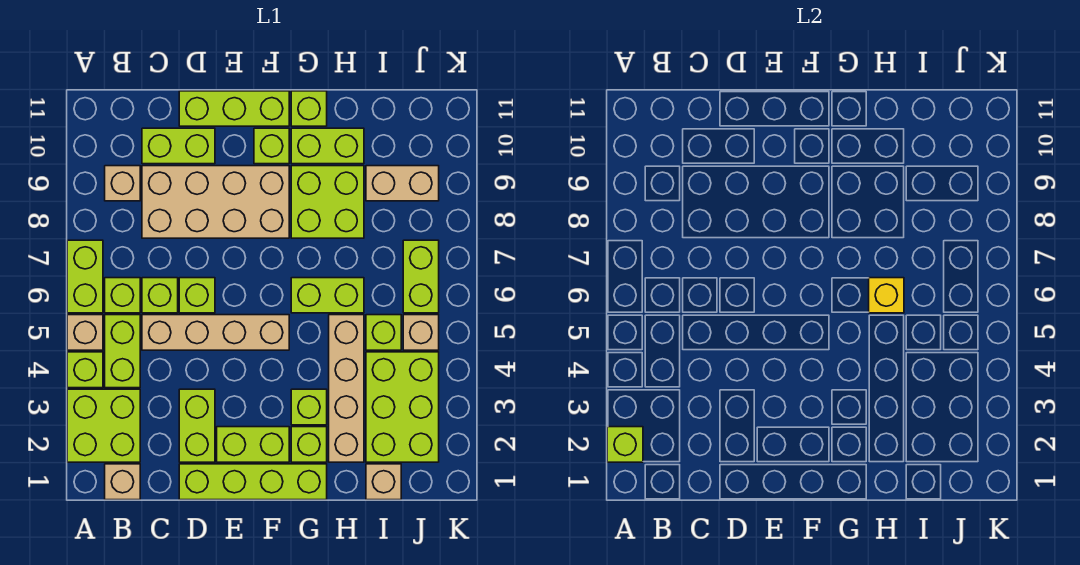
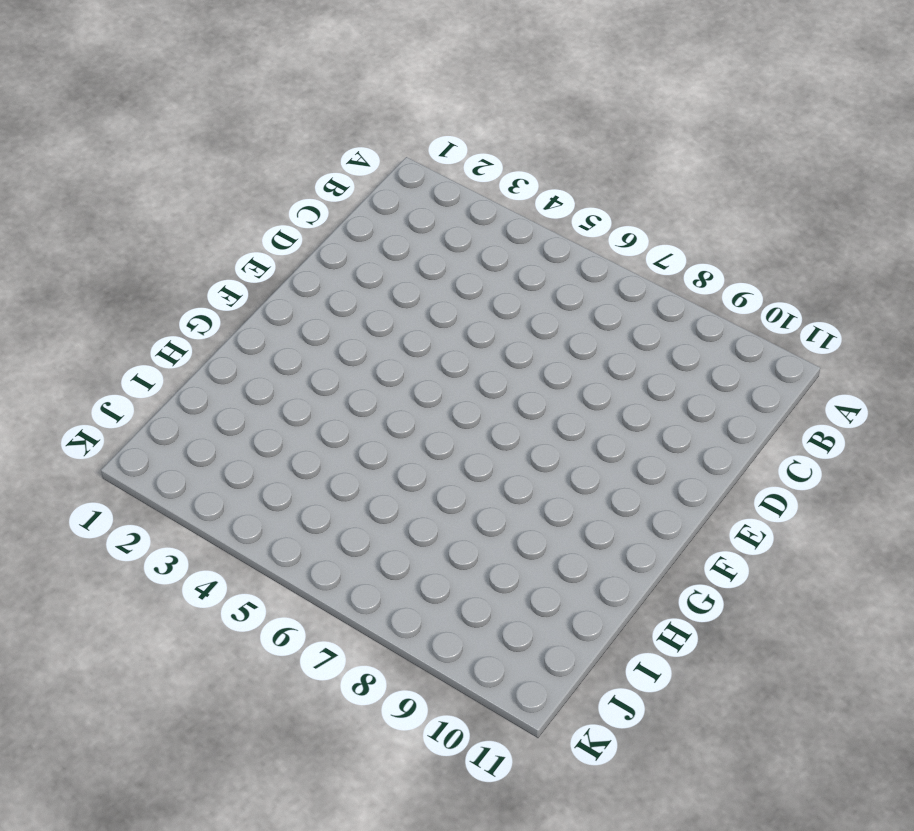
none -> lime brick A2:B3 level 1
none -> lime brick A4 level 1
none -> tan brick A5 level 1
none -> lime brick A6:A7 level 1

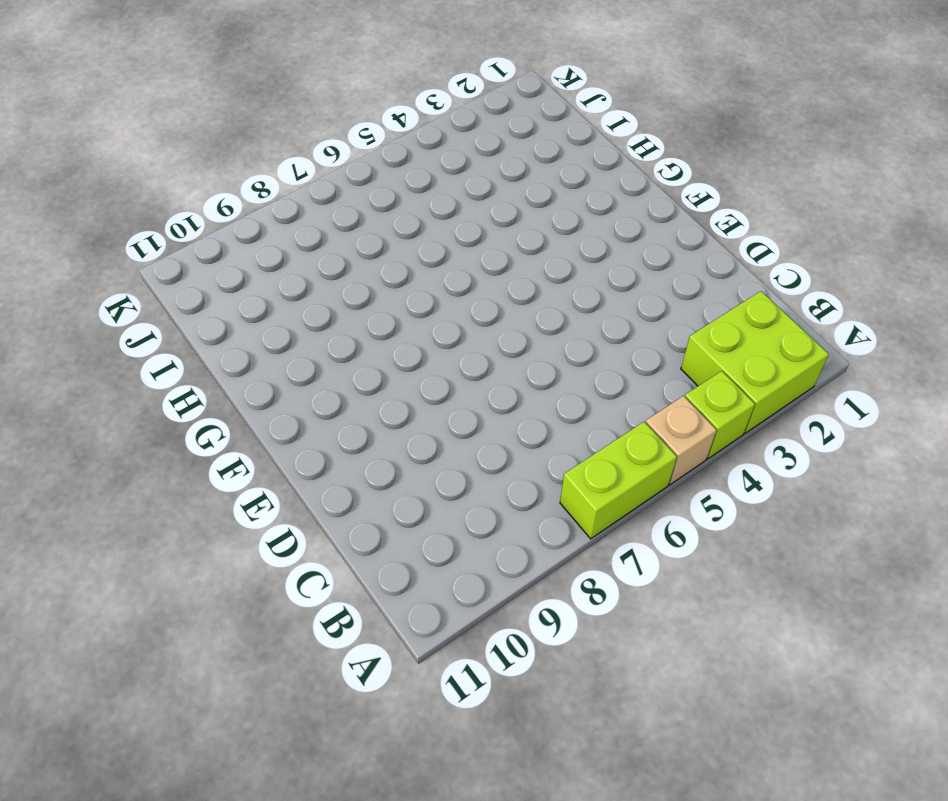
none -> tan brick B1 level 1
none -> lime brick B4:B5 level 1
none -> lime brick B6 level 1
none -> tan brick B9 level 1

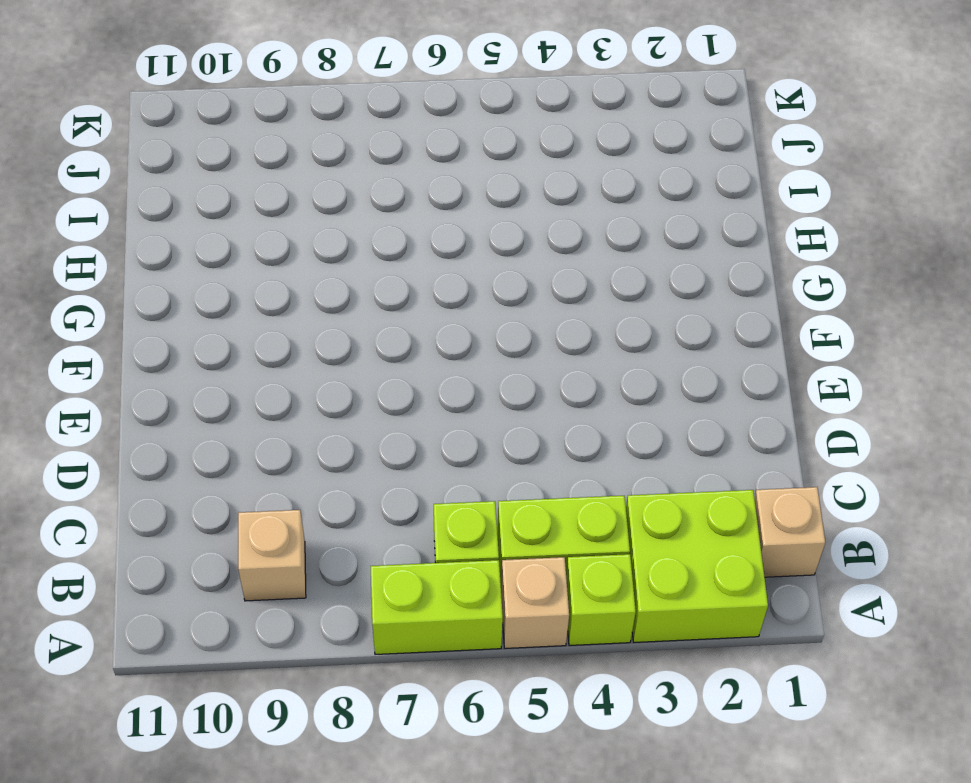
none -> tan brick C5:F5 level 1
none -> lime brick C6 level 1
none -> tan brick C8:F9 level 1
none -> lime brick C10:D10 level 1

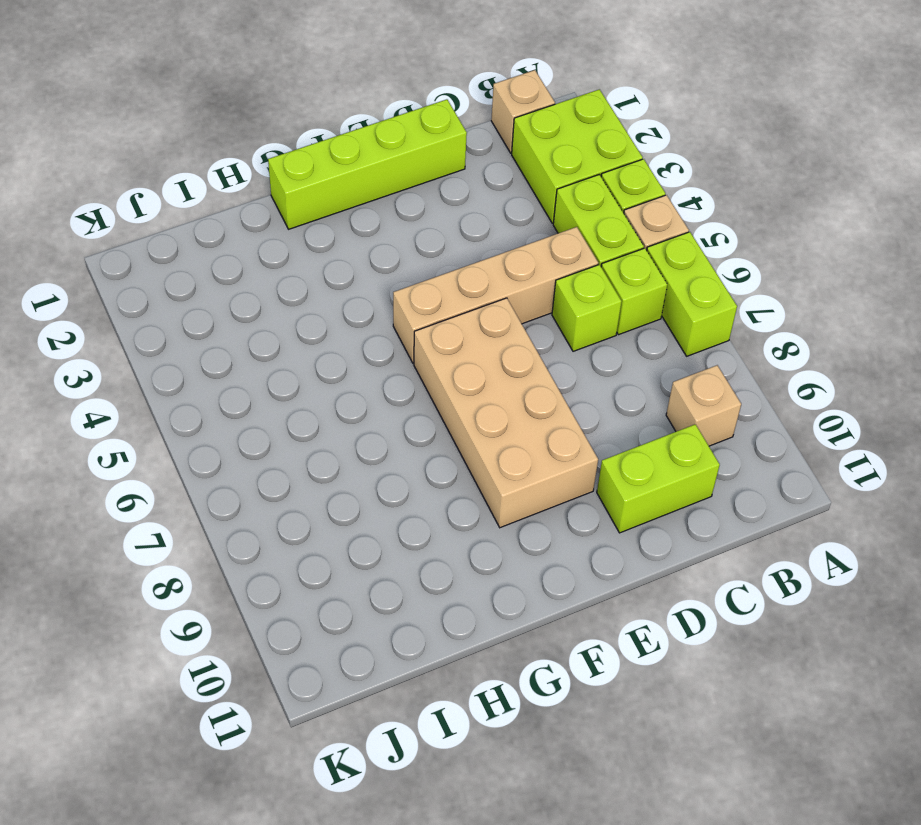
tan brick E6:F9 level 1 -> tan brick C8:F9 level 1
none -> lime brick D2:D3 level 1
none -> lime brick D6 level 1
none -> lime brick D11:F11 level 1
none -> lime brick E2:F2 level 1

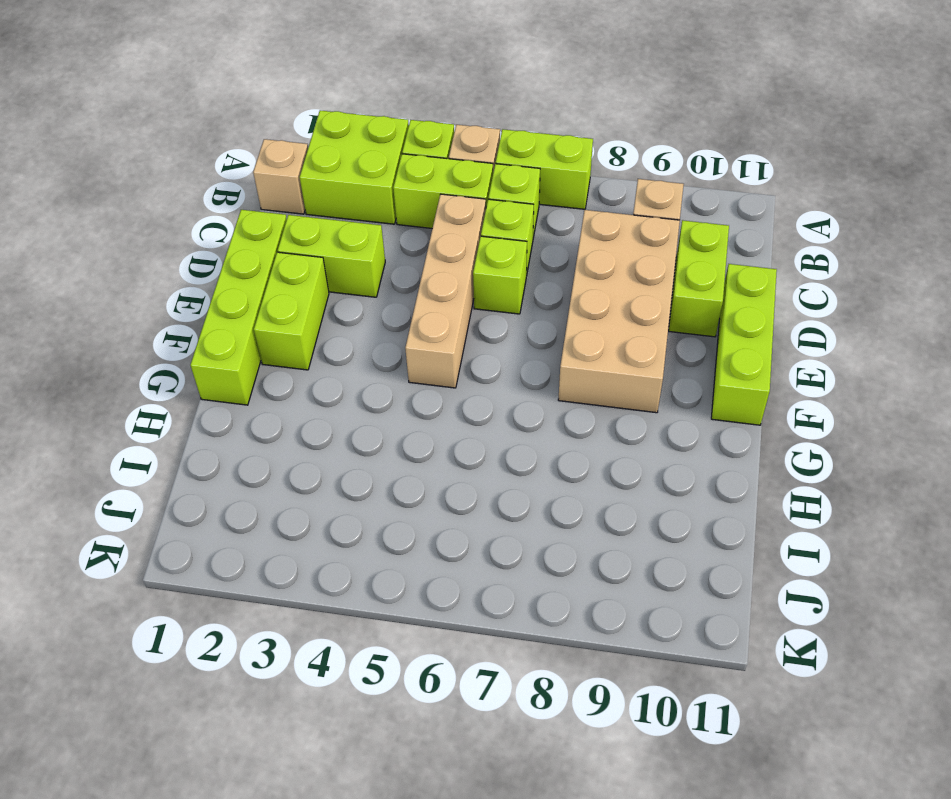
none -> lime brick F10 level 1
none -> lime brick G2 level 1
none -> lime brick G3 level 1
none -> lime brick G6:H6 level 1

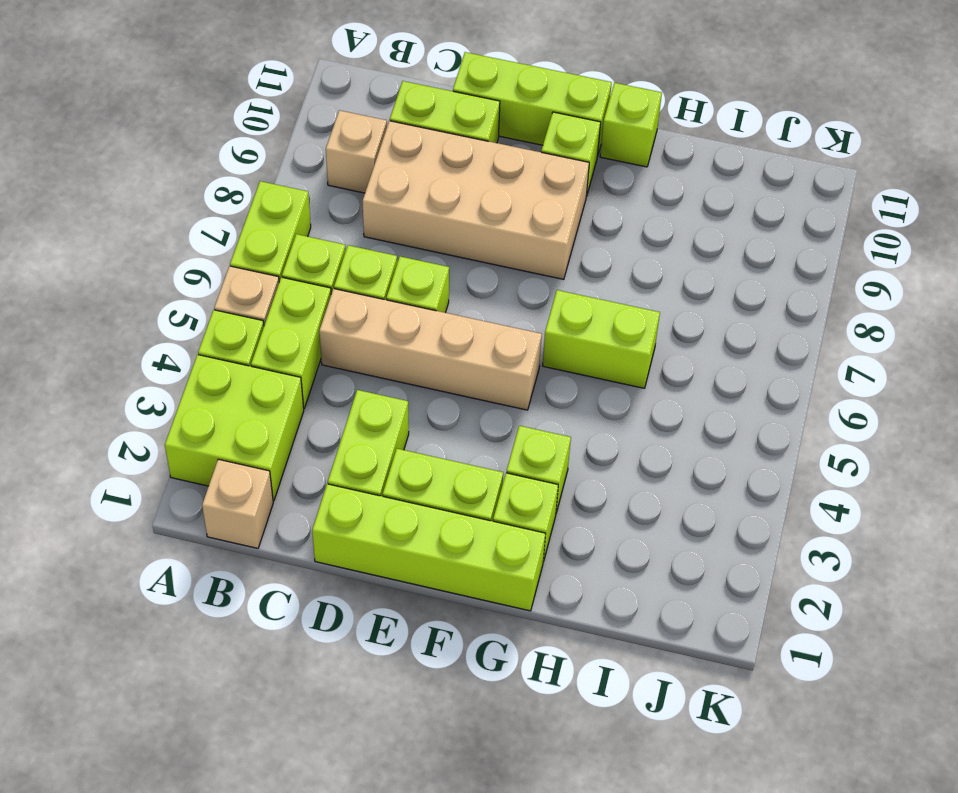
none -> lime brick G8:H9 level 1
none -> lime brick G10:H10 level 1
none -> tan brick H2:H5 level 1
none -> tan brick I1 level 1

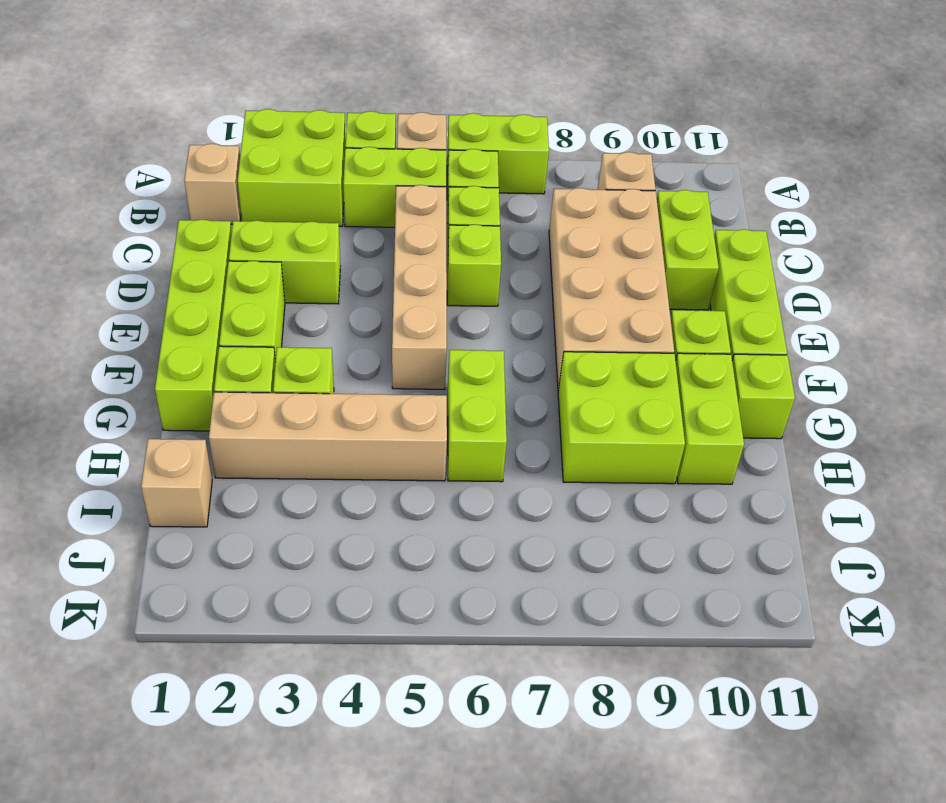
none -> lime brick I2:J4 level 1
none -> lime brick I5 level 1
none -> tan brick I9:J9 level 1
none -> tan brick J5 level 1

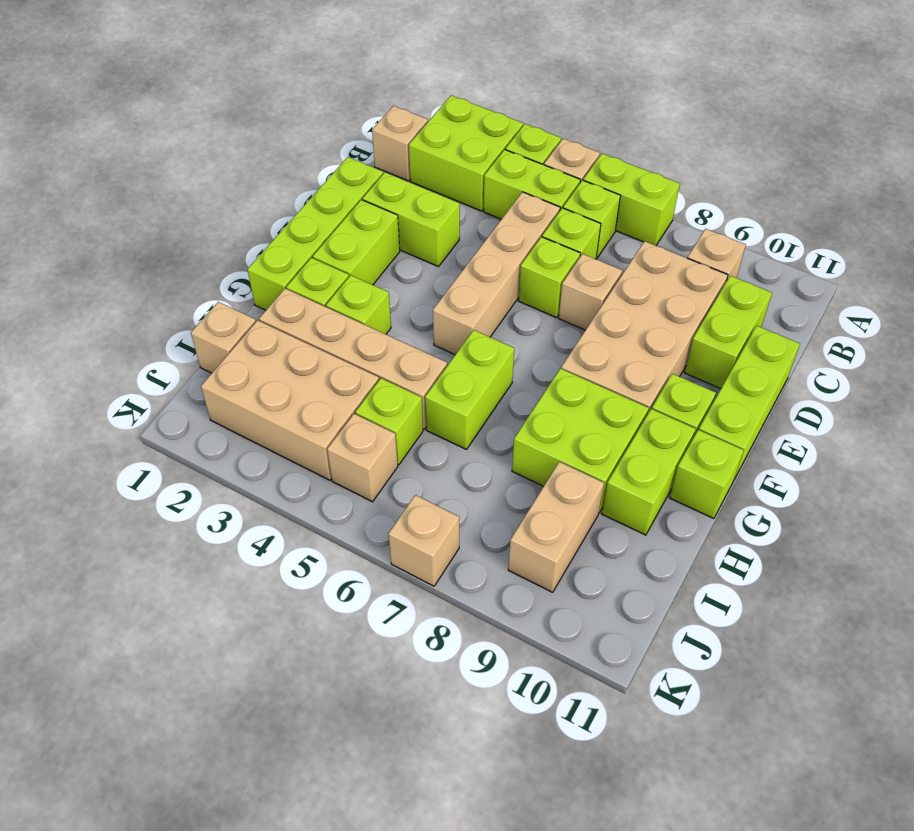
tan brick D7 level 1 -> none
tan brick I2:J4 level 1 -> lime brick I2:J4 level 1
tan brick K7 level 1 -> none
none -> lime brick J6:J7 level 1
none -> lime brick A2 level 2
none -> yellow brick H6 level 2

